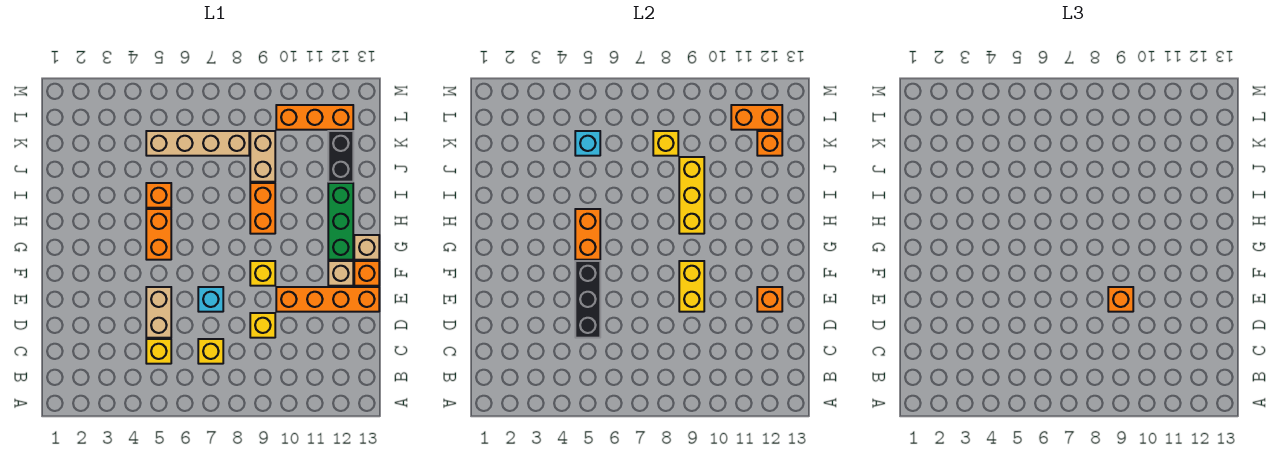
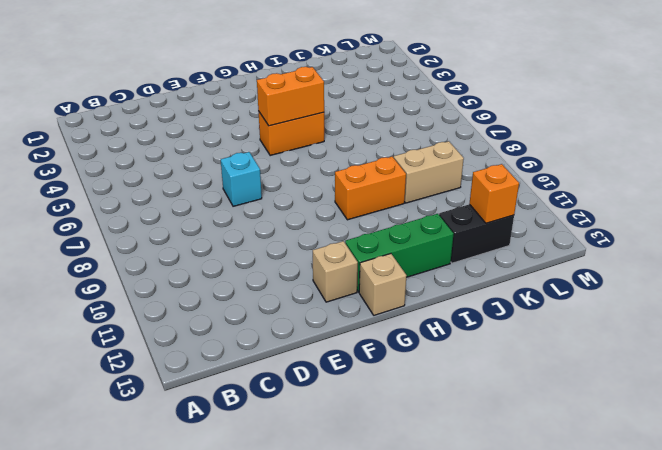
none -> yellow brick C5 level 1
none -> yellow brick C7 level 1
none -> tan brick D5:E5 level 1

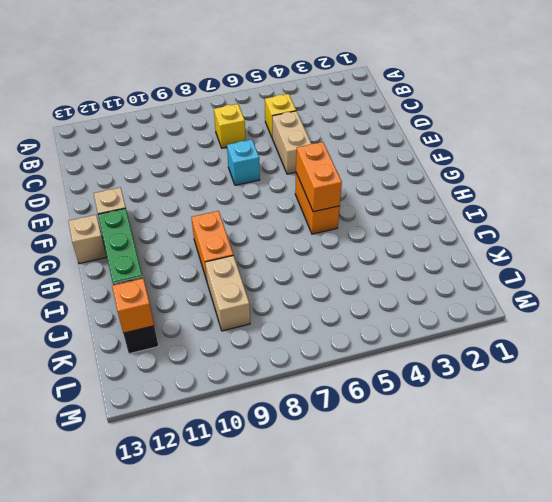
none -> yellow brick D9 level 1
none -> orange brick E10:E13 level 1
none -> yellow brick F9 level 1

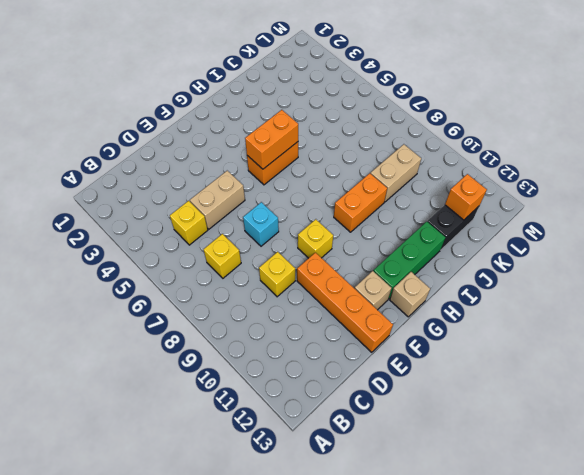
none -> orange brick F13 level 1
none -> orange brick I5 level 1
none -> tan brick K5:K8 level 1

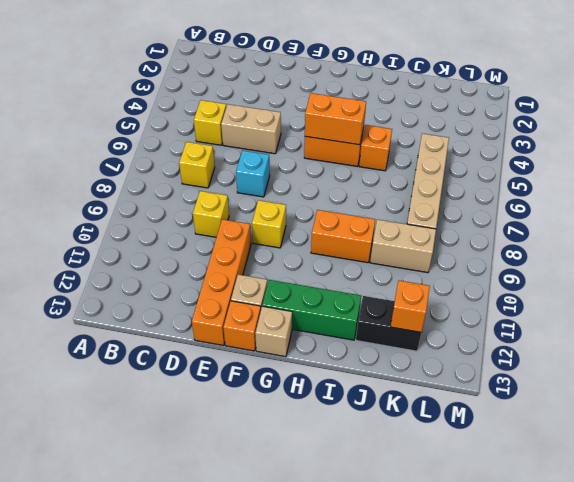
none -> orange brick L10:L12 level 1
none -> black brick D5:F5 level 2
none -> yellow brick E9:F9 level 2

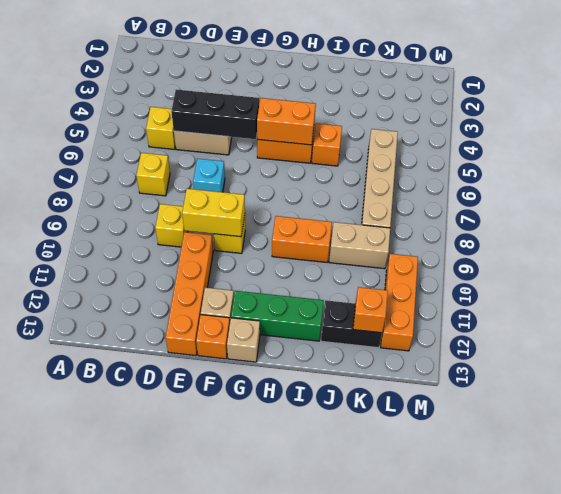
none -> orange brick E12 level 2
none -> yellow brick H9:J9 level 2
none -> cyan brick K5 level 2

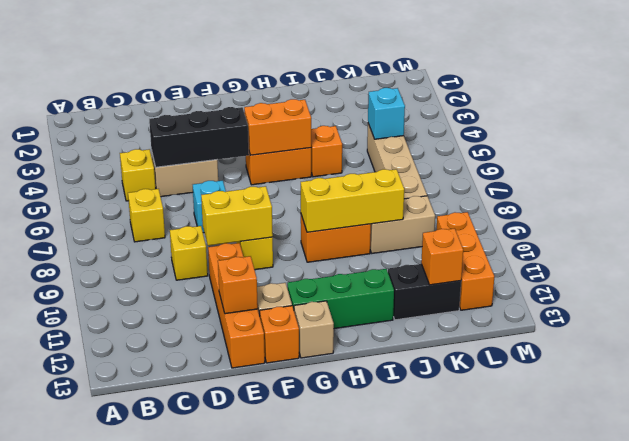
none -> yellow brick K8 level 2
none -> orange brick L11:L12 level 2
none -> orange brick E9 level 3

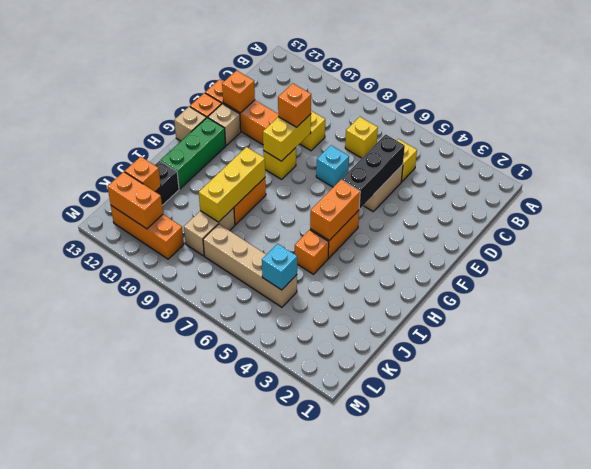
none -> yellow brick K8 level 2

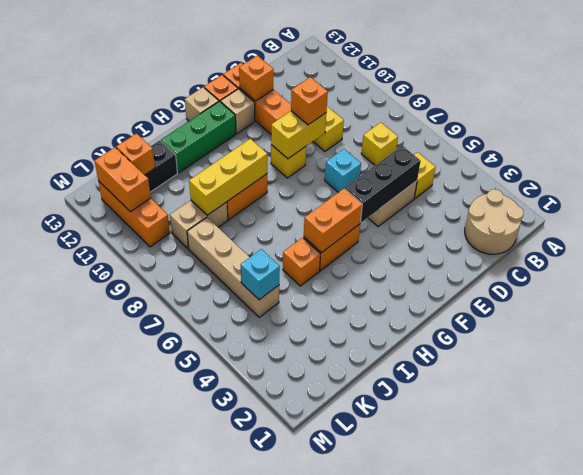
tan round brick B1:C2 level 1 -> none
none -> yellow brick K8 level 2

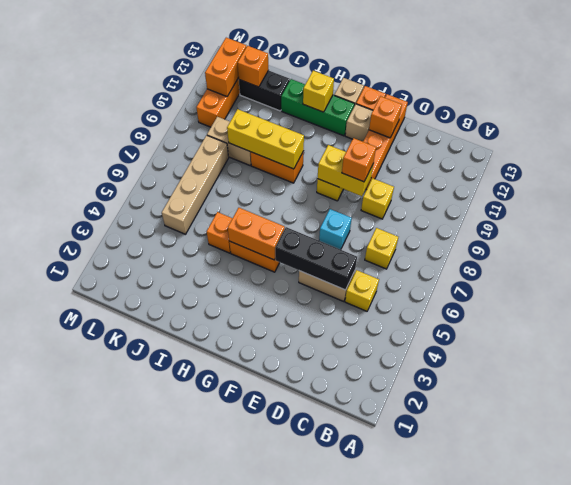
yellow brick H12 level 2 -> yellow brick K8 level 2
none -> cyan brick K5 level 2

